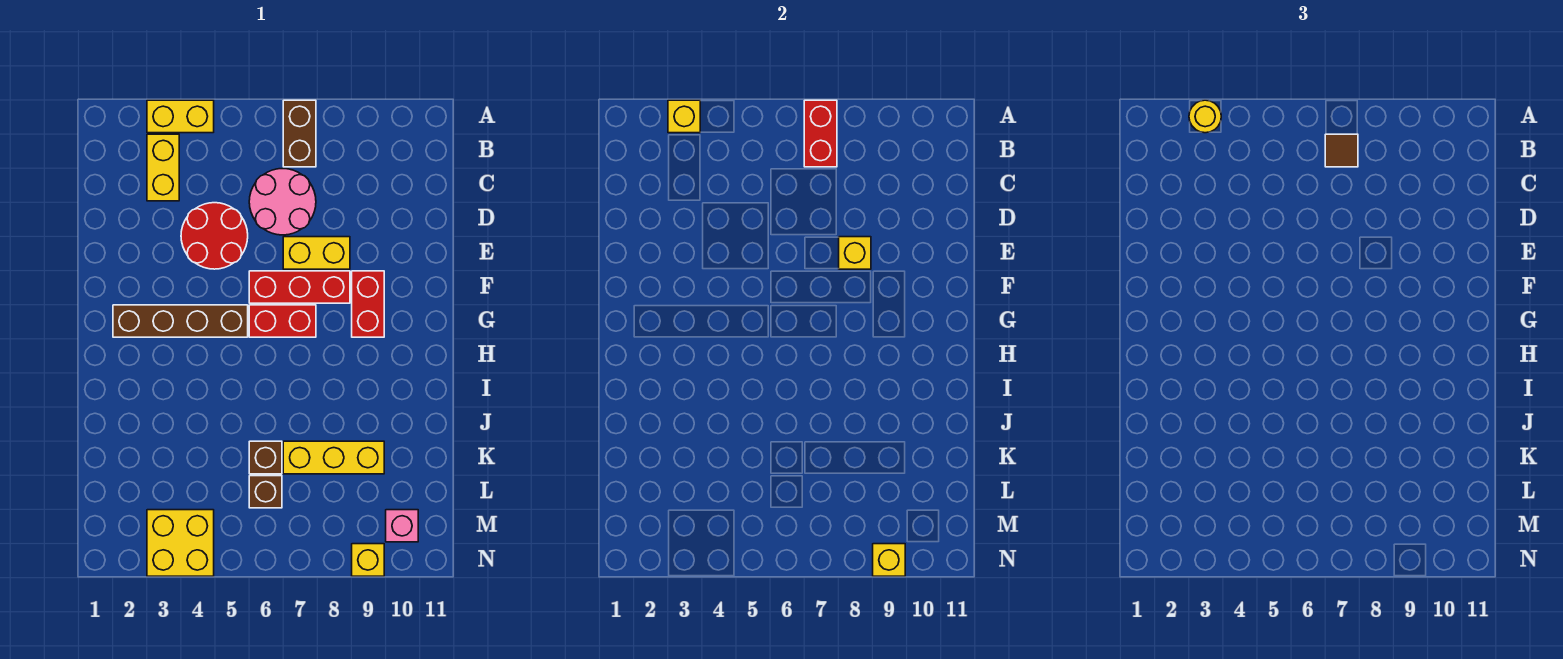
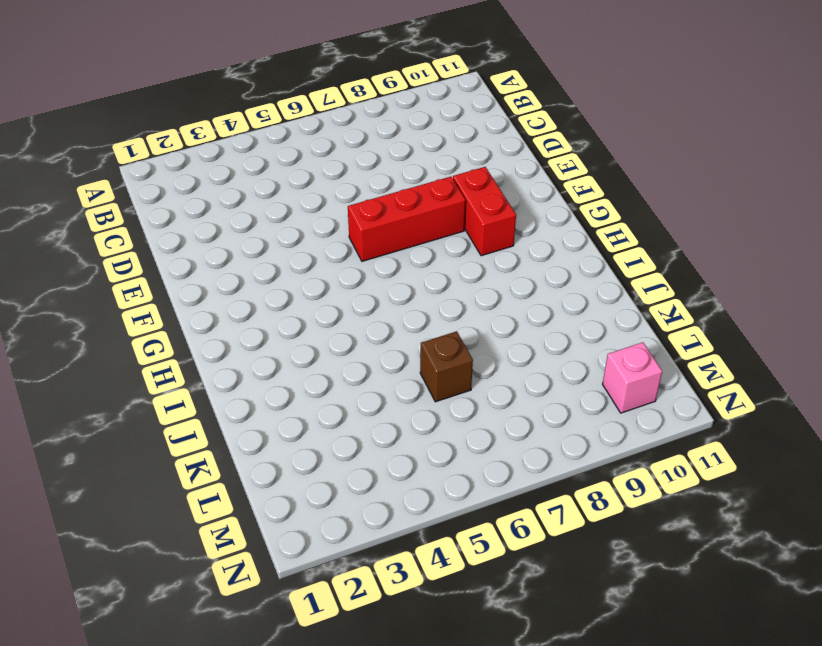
none -> yellow brick A3:A4 level 1
none -> brown brick A7:B7 level 1
none -> yellow brick B3:C3 level 1

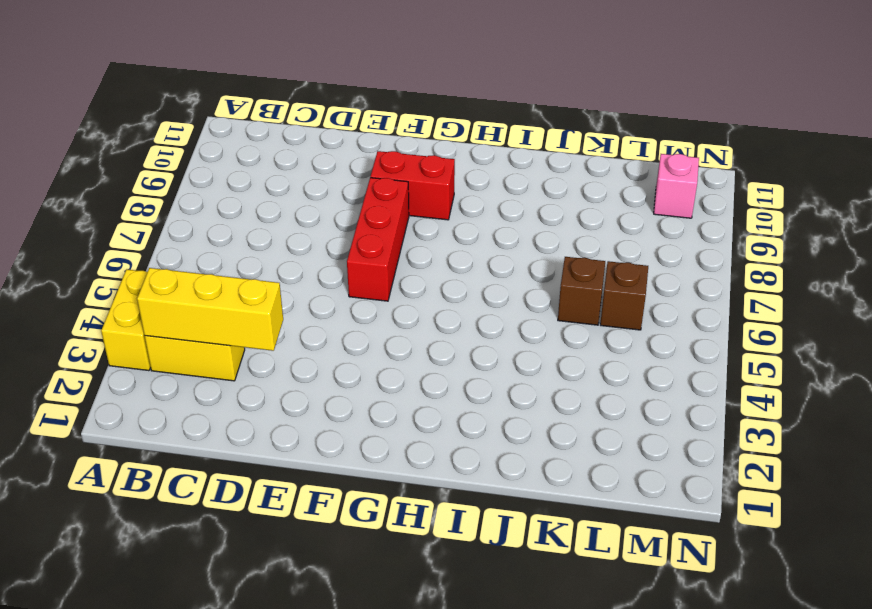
yellow brick B3:D3 level 2 -> yellow brick K7:K9 level 1
none -> brown brick A7:B7 level 1
none -> pink round brick C6:D7 level 1
none -> red round brick D4:E5 level 1

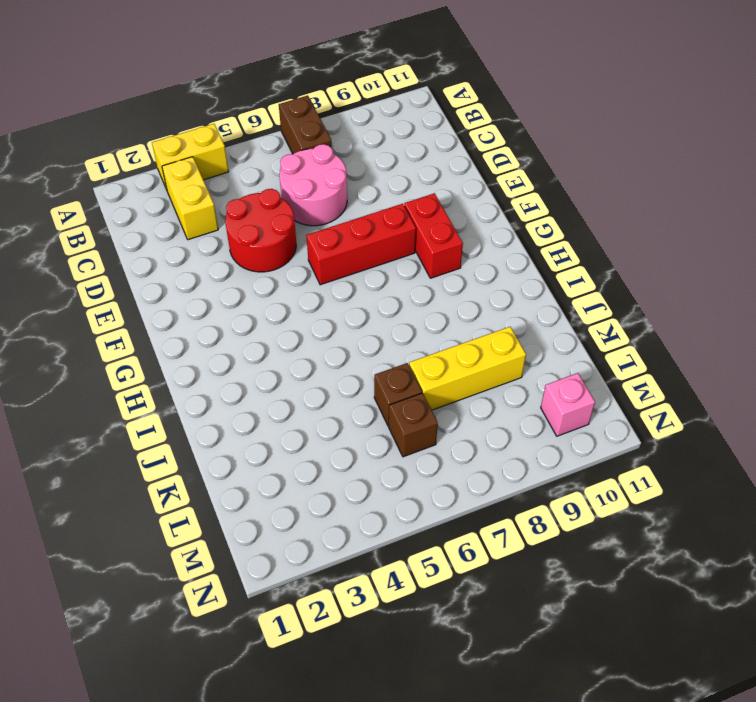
none -> yellow brick E7:E8 level 1
none -> brown brick G2:G5 level 1
none -> red brick G6:G7 level 1

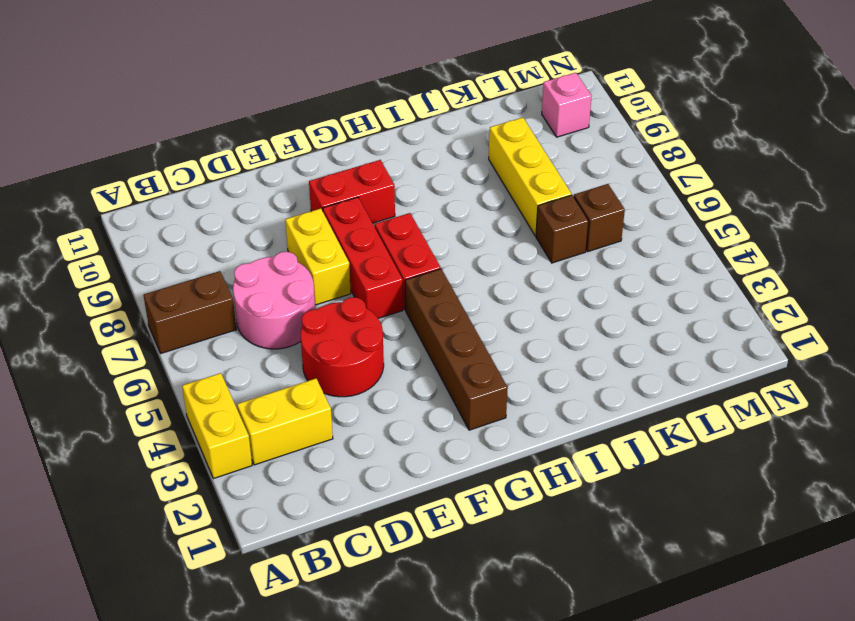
none -> yellow brick M3:N4 level 1
none -> yellow brick N9 level 1
none -> yellow brick A3 level 2

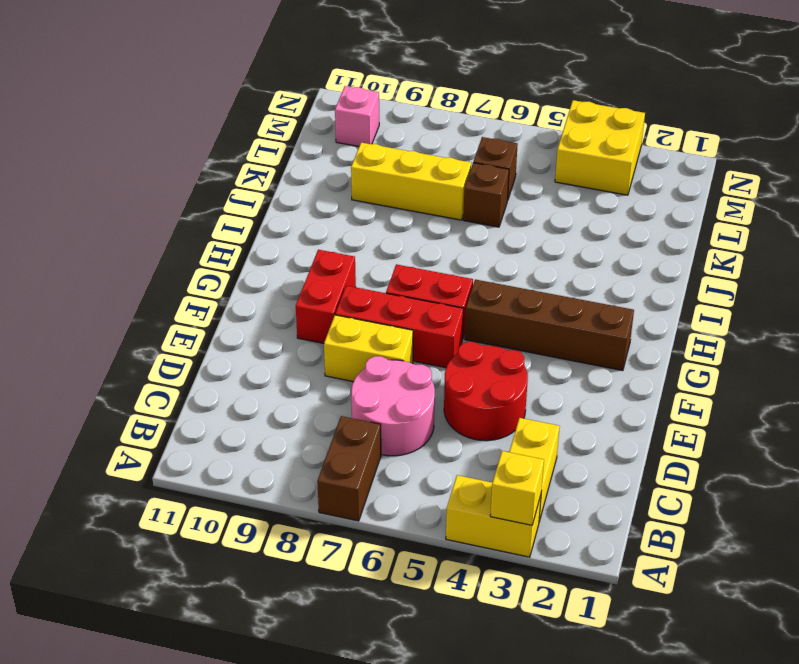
none -> yellow brick N9 level 1
none -> red brick A7:B7 level 2
none -> yellow brick E8 level 2

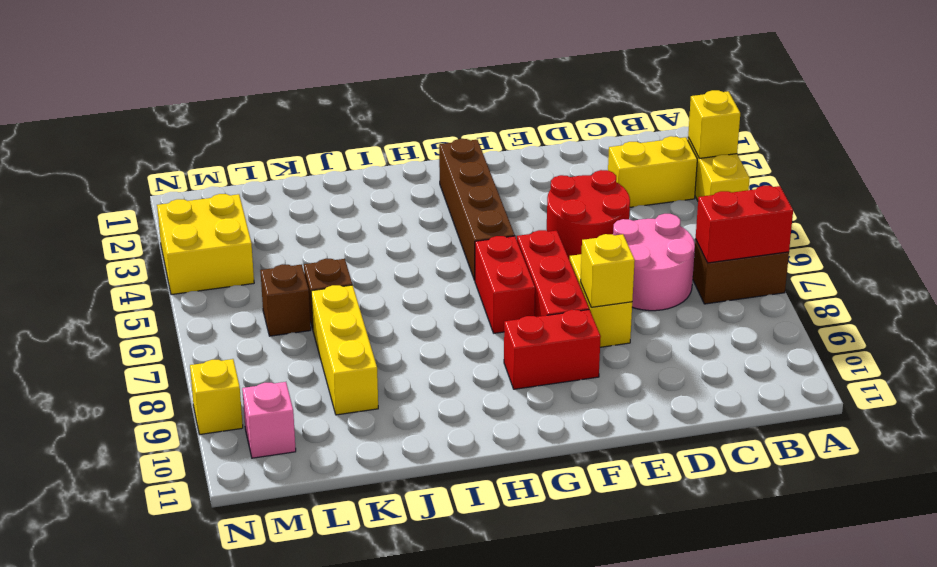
none -> yellow brick N9 level 2
none -> yellow round brick A3 level 3
none -> brown tile B7 level 3

